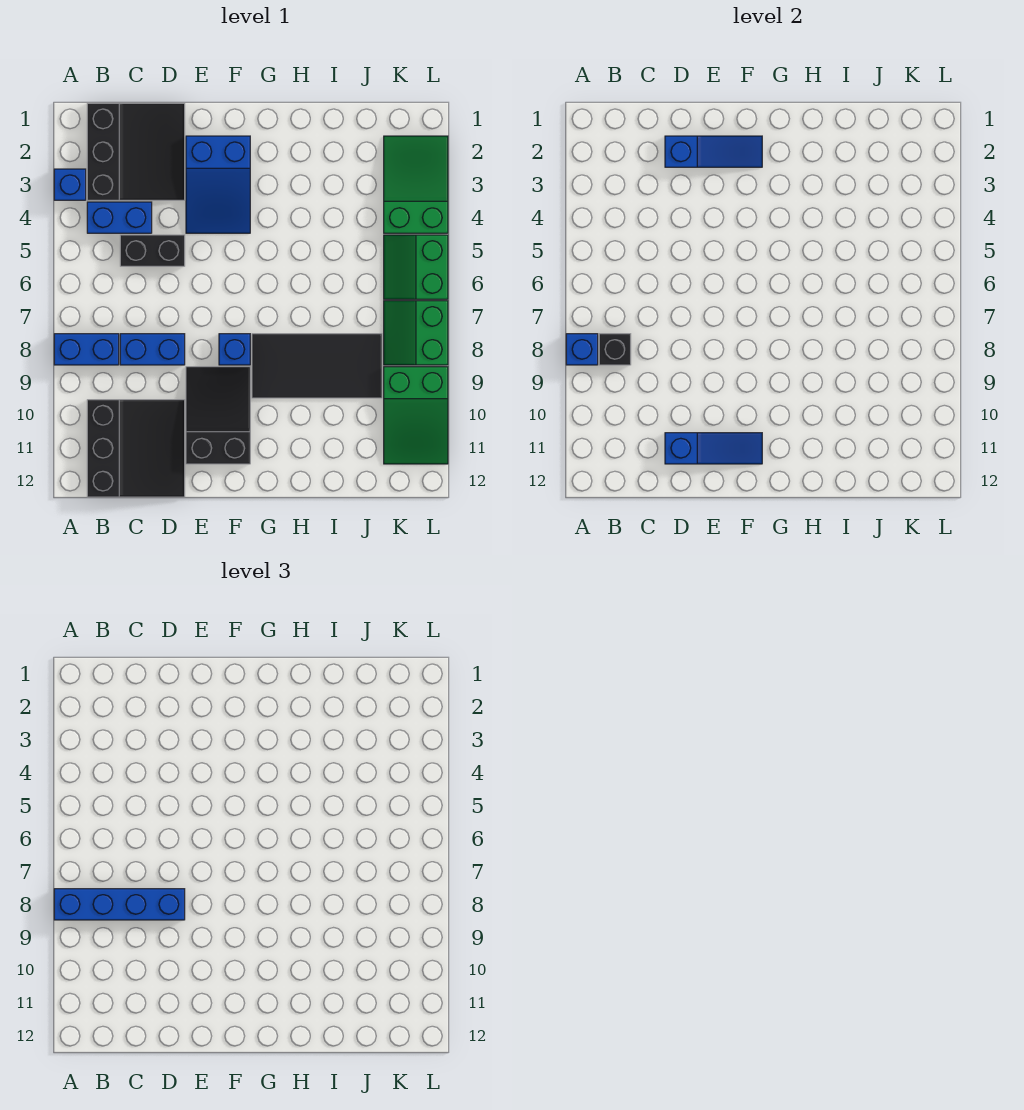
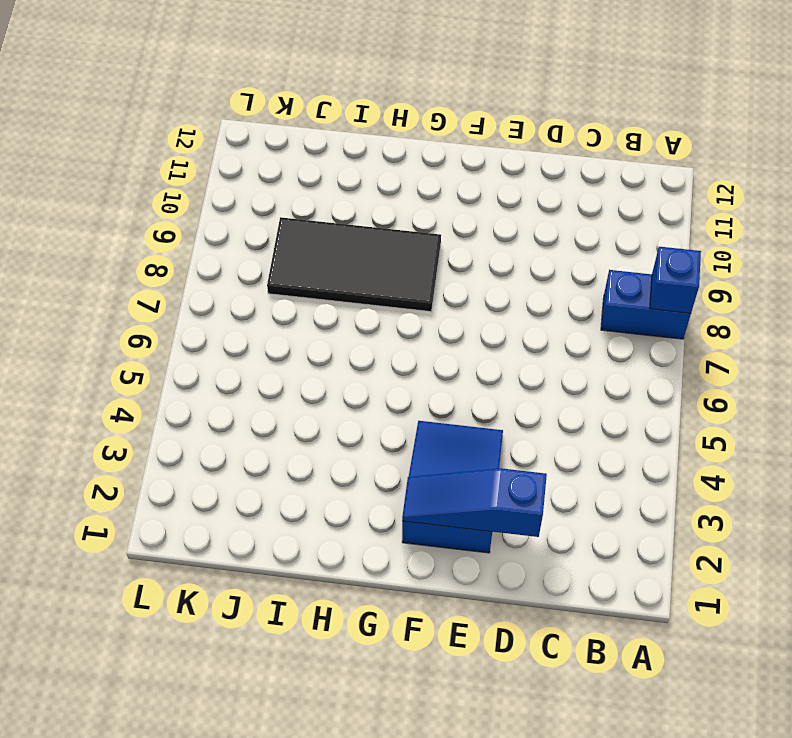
none -> blue brick A3 level 1
none -> black slope B1:D3 level 1 top B
none -> blue brick B4:C4 level 1

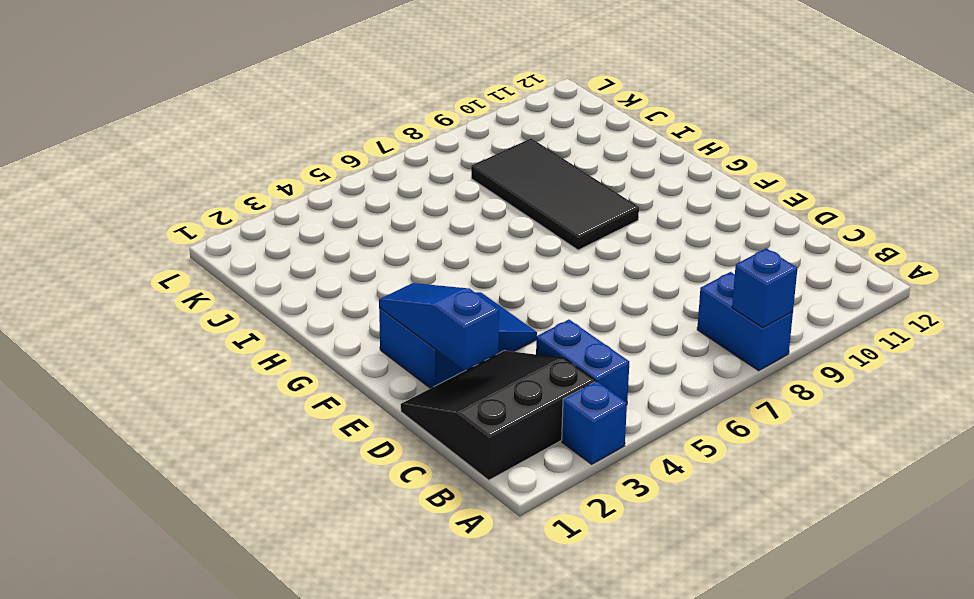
none -> black slope B10:D12 level 1 top B
none -> black brick C5:D5 level 1
none -> blue brick C8:D8 level 1

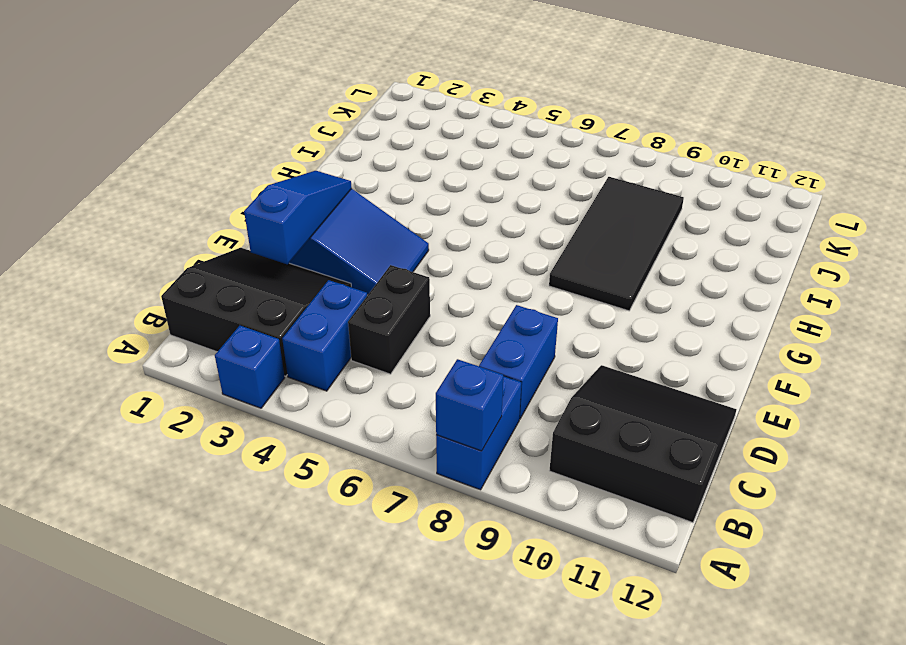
none -> black slope E9:F11 level 1 top 11
none -> blue brick F8 level 1
none -> green slope K2:L4 level 1 top 4

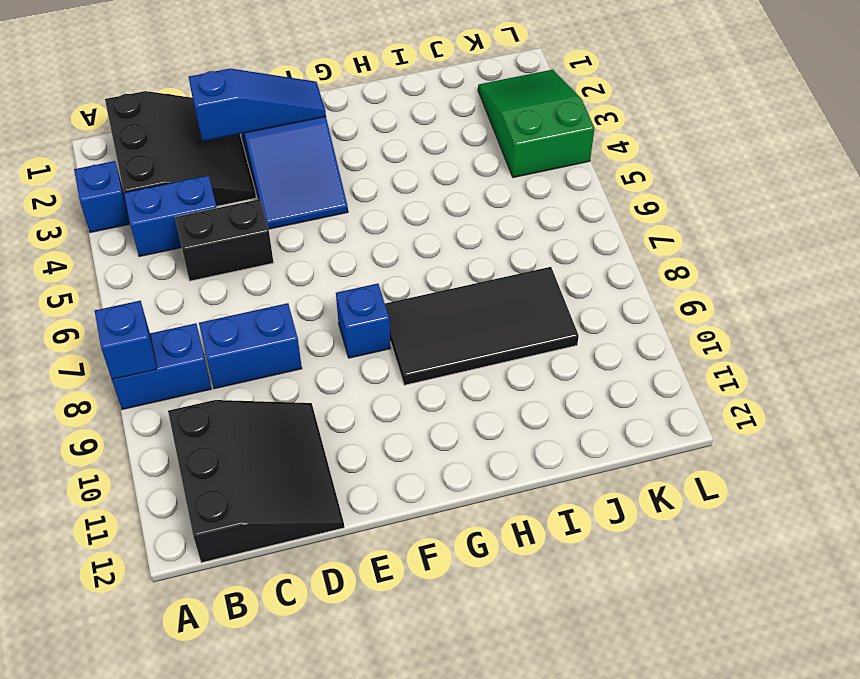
none -> black slope E9:F11 level 1 top 11
none -> green slope K5:L6 level 1 top L
none -> green slope K7:L8 level 1 top L

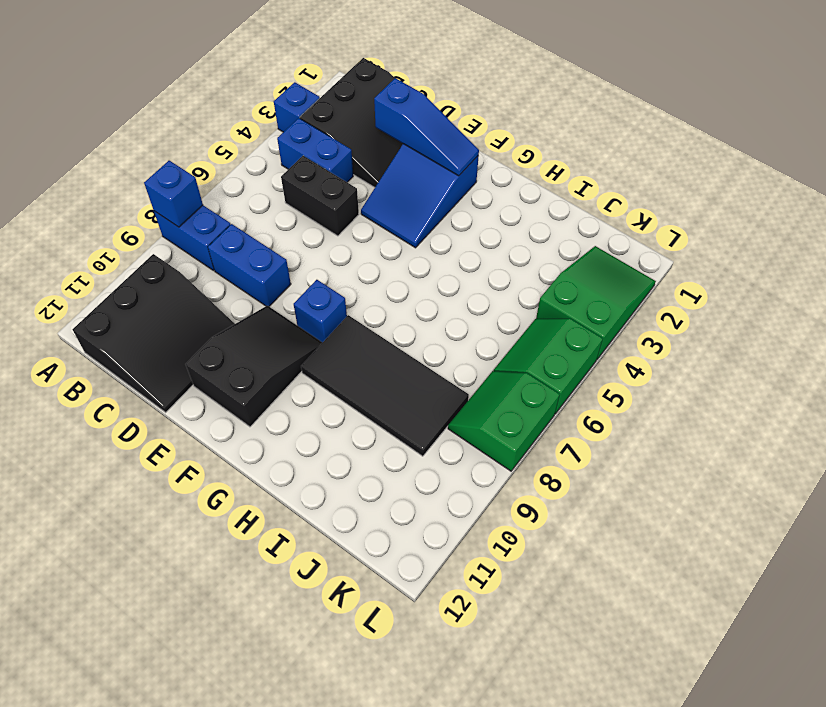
none -> green slope K9:L11 level 1 top 9
none -> black brick B8 level 2
none -> blue slope D11:F11 level 2 top D

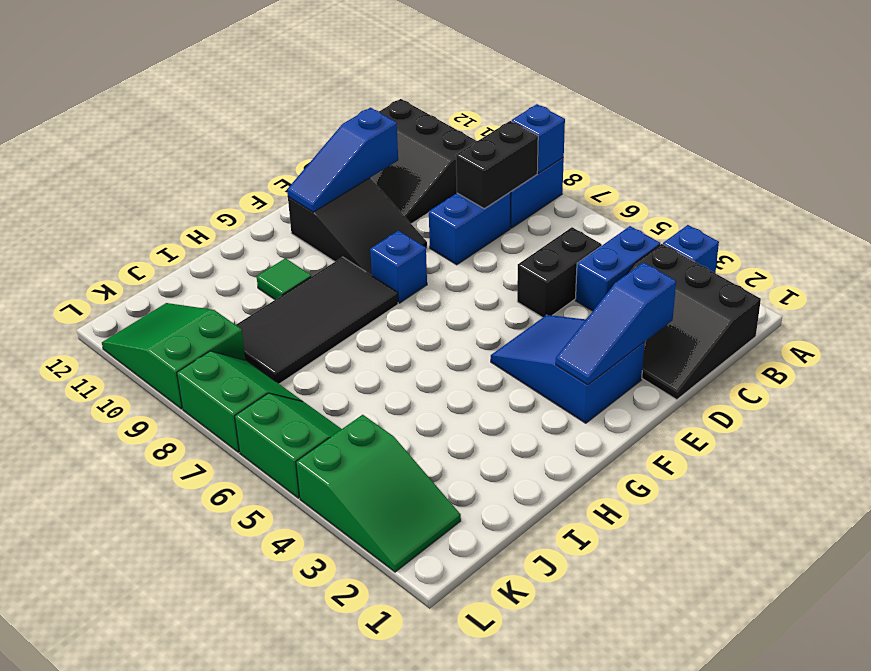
black brick B8:C8 level 2 -> black brick B8 level 2
green tile H10 level 1 -> none
none -> blue brick A8:D8 level 3

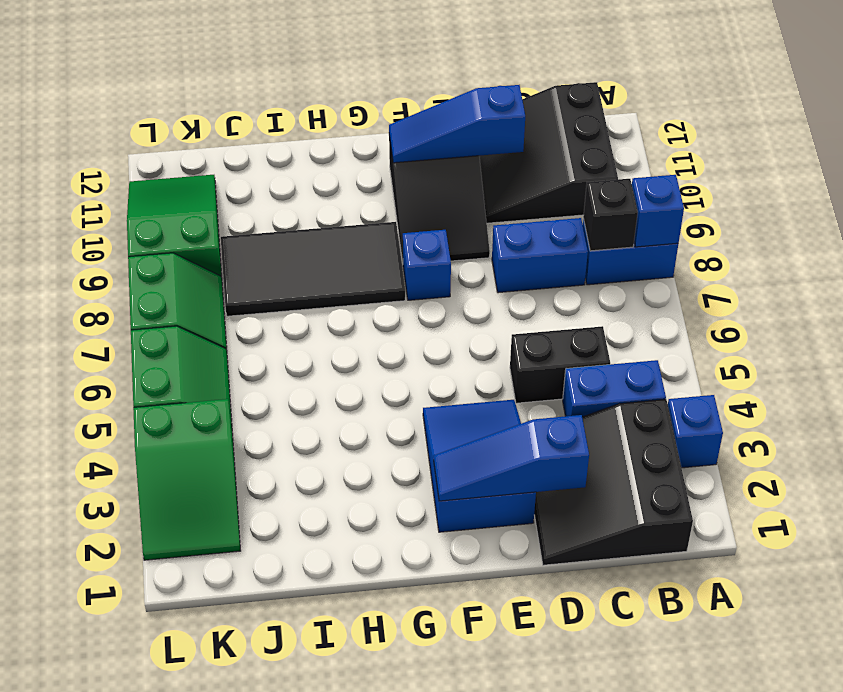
none -> blue brick A8:D8 level 3

